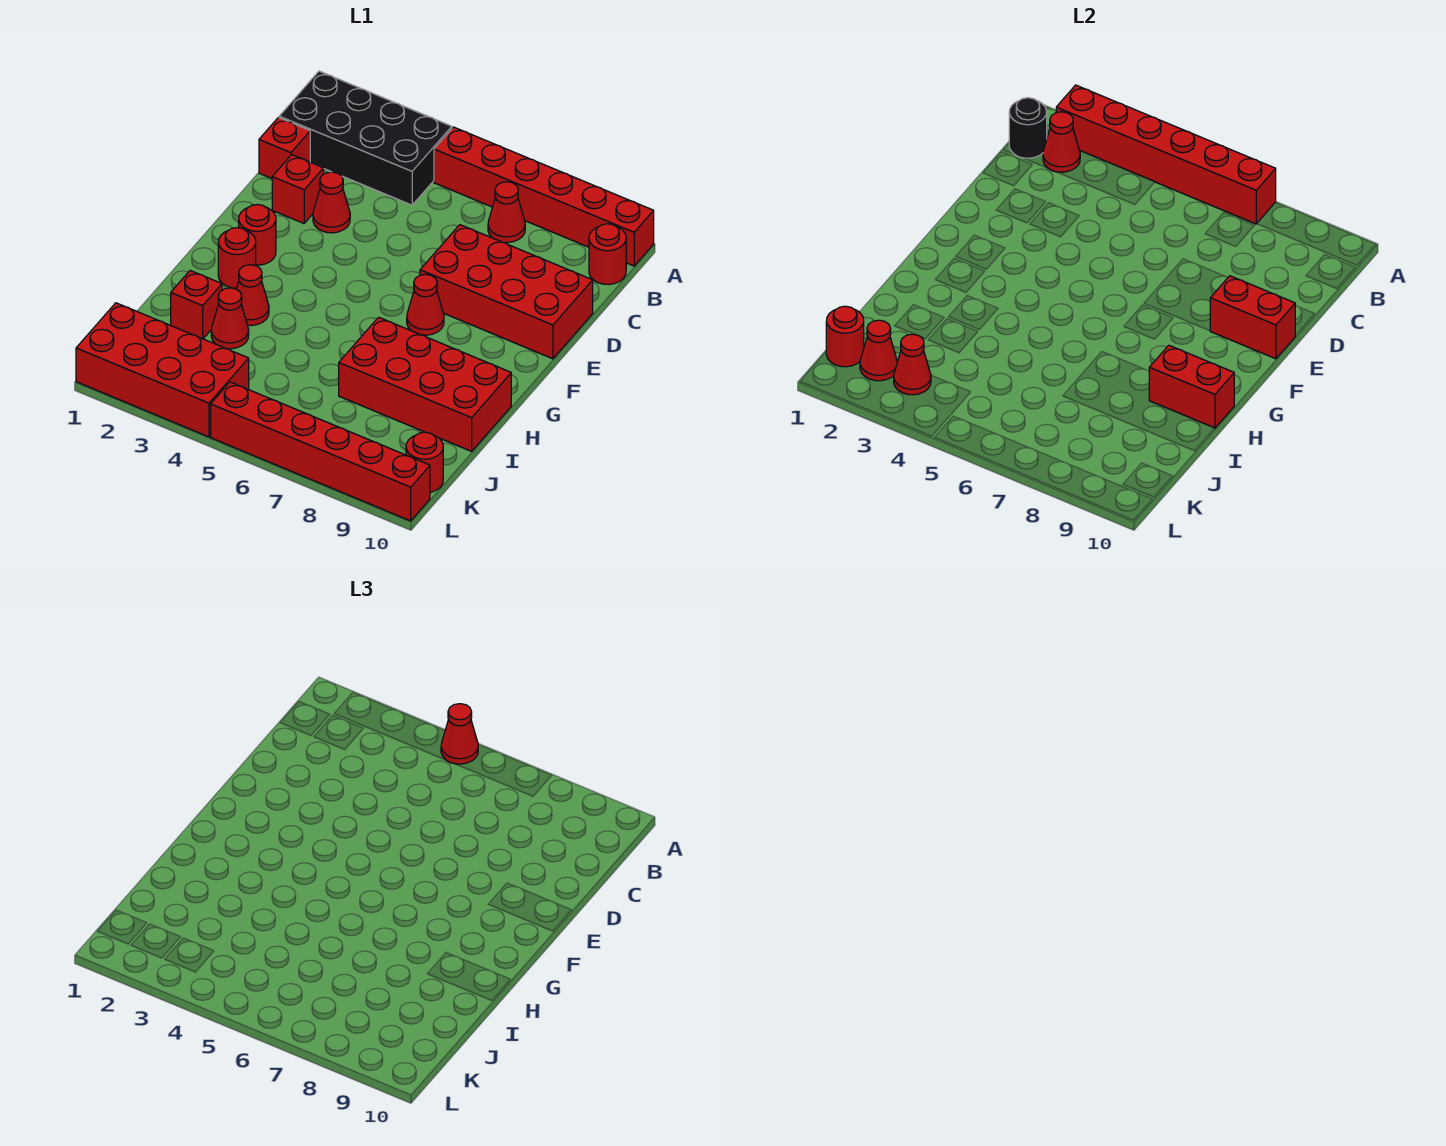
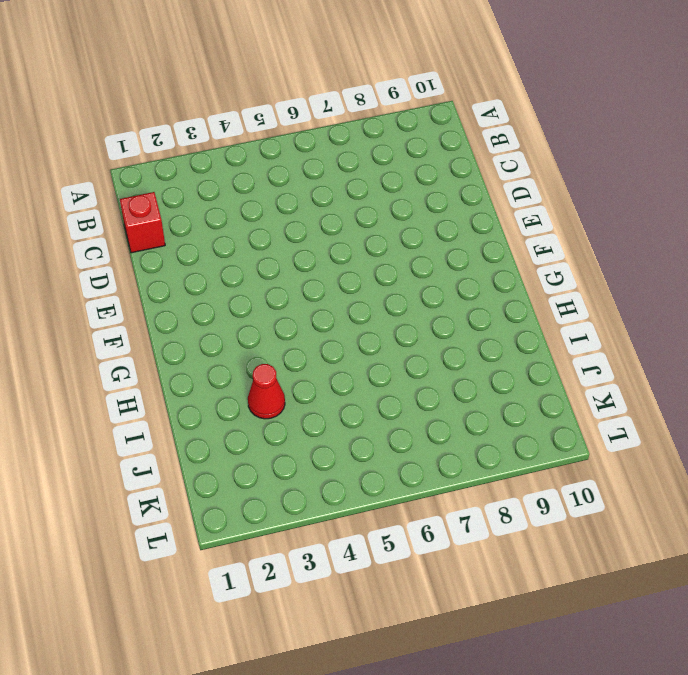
none -> black brick A1:B4 level 1
none -> red brick A5:A10 level 1
none -> red cone B7 level 1

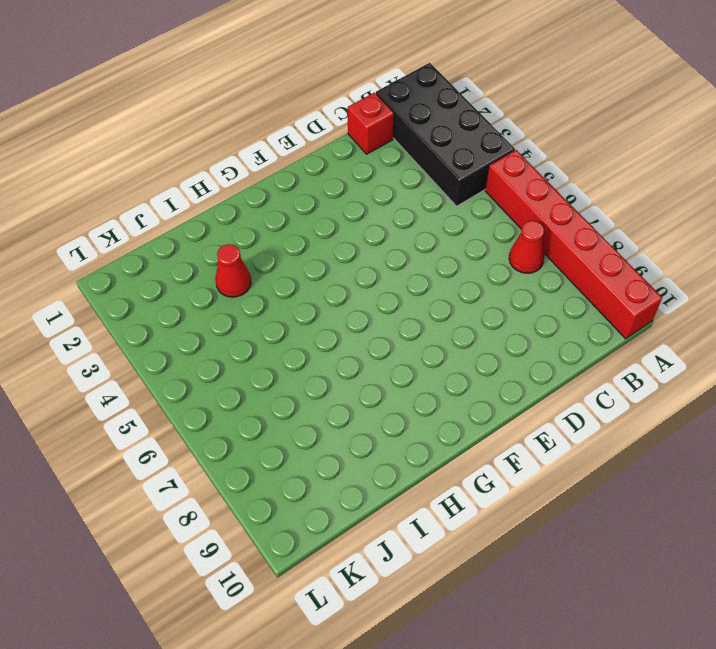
none -> red round brick B10 level 1
none -> red brick D2 level 1
none -> red cone D3 level 1

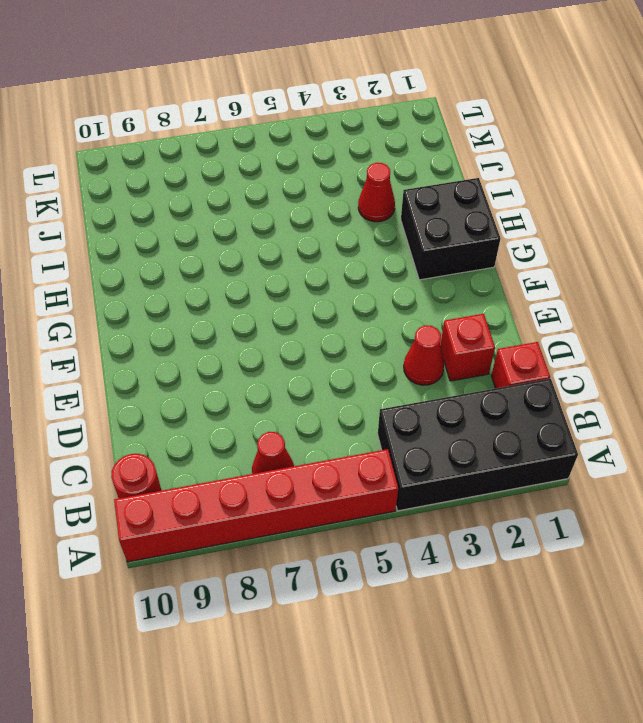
black brick G1:H2 level 1 -> red round brick G2 level 1
none -> red brick D7:E10 level 1
none -> red round brick F2 level 1
none -> red cone F7 level 1

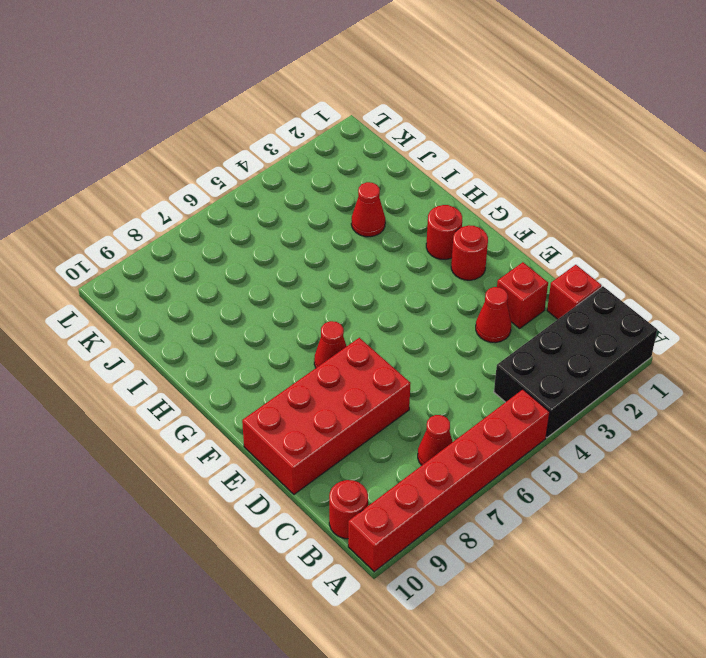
none -> red cone H3 level 1
none -> red brick H7:I10 level 1
none -> red brick I2 level 1

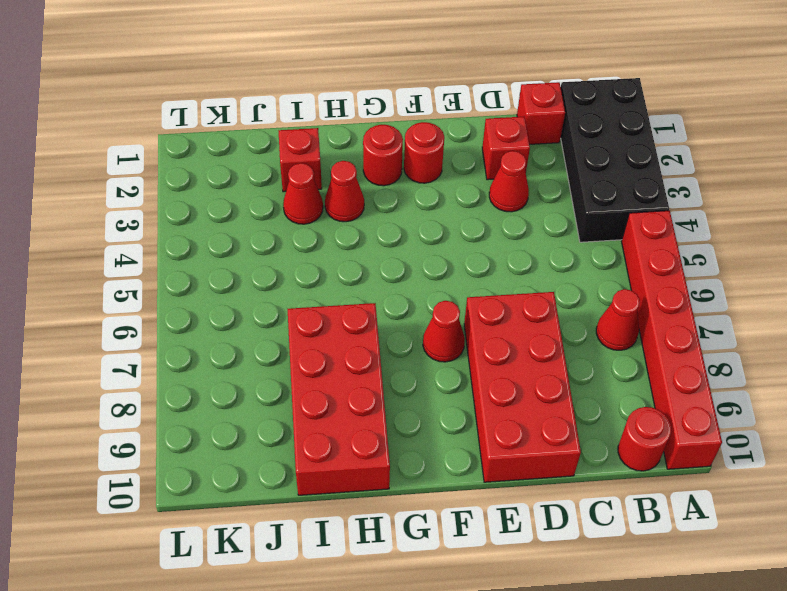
none -> red brick K1:L4 level 1
none -> red round brick K10 level 1
none -> red brick L5:L10 level 1

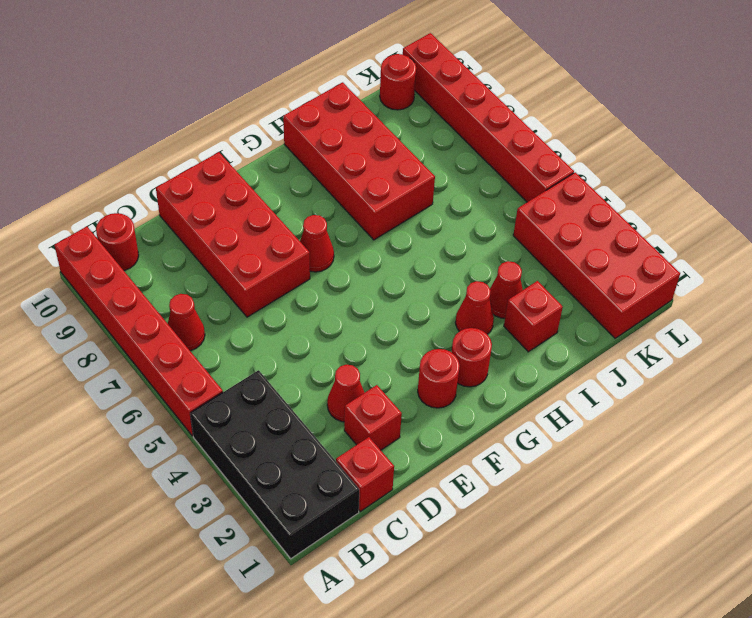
none -> red brick A2:A7 level 2
none -> black round brick B1 level 2
none -> red cone B2 level 2

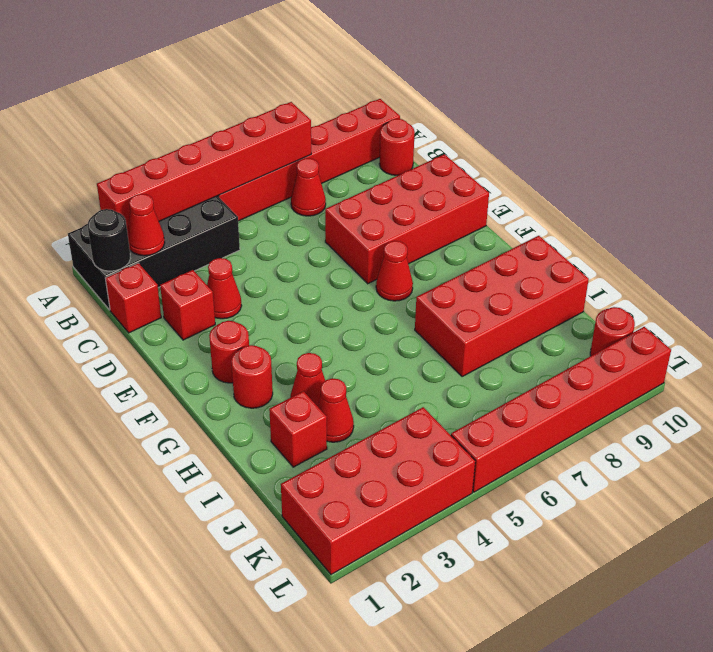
none -> red brick E9:E10 level 2
none -> red brick H9:H10 level 2
none -> red round brick K1 level 2

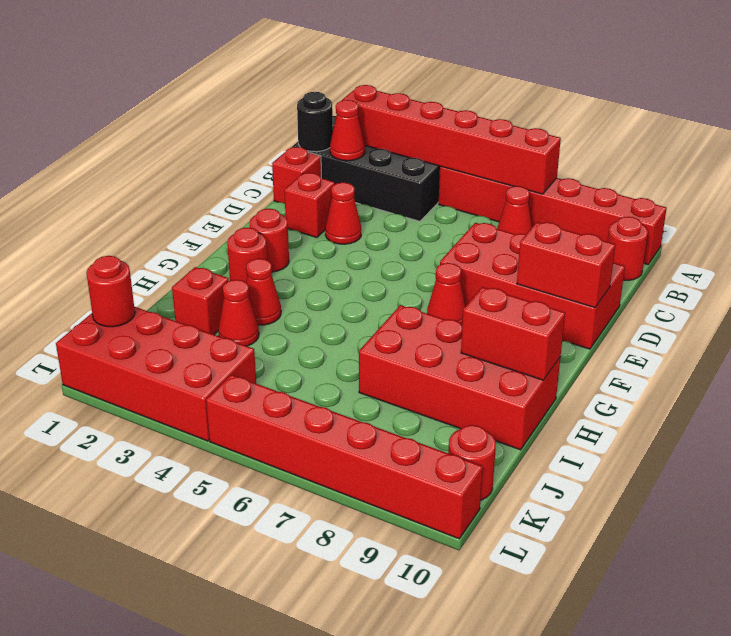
none -> red cone K2 level 2
none -> red cone K3 level 2
none -> red cone A5 level 3

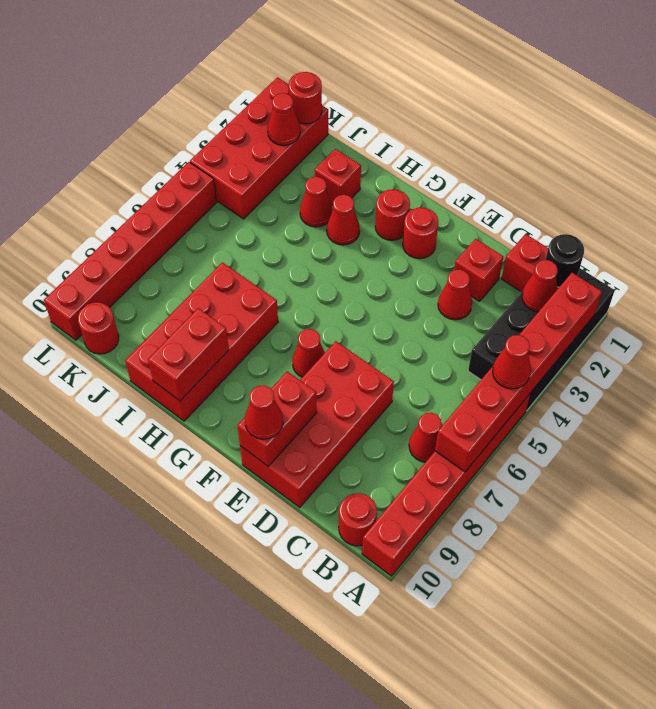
red cone E10 level 3 -> red cone K3 level 2

